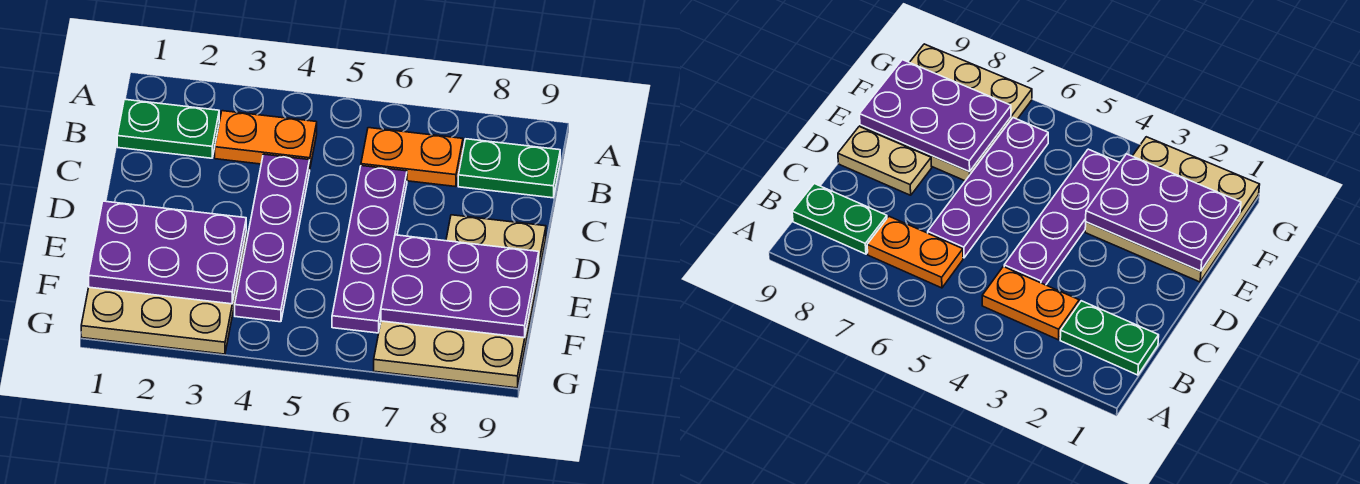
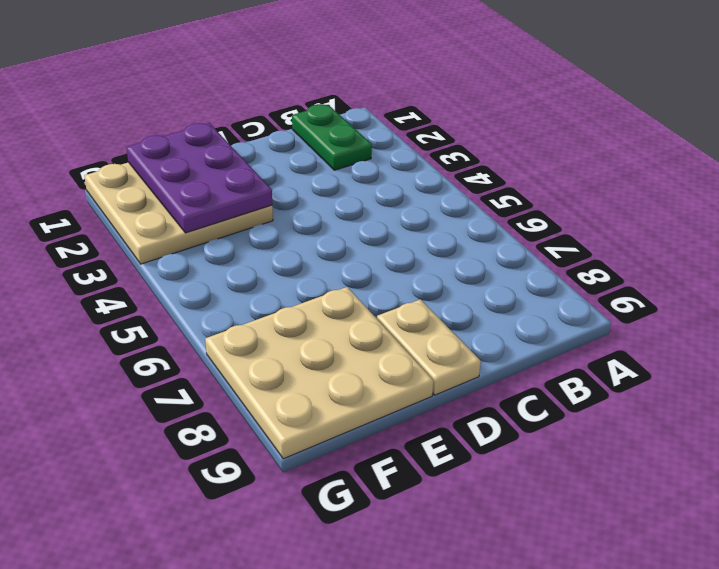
none -> orange plate B3:B4 level 1
none -> orange plate B6:B7 level 1

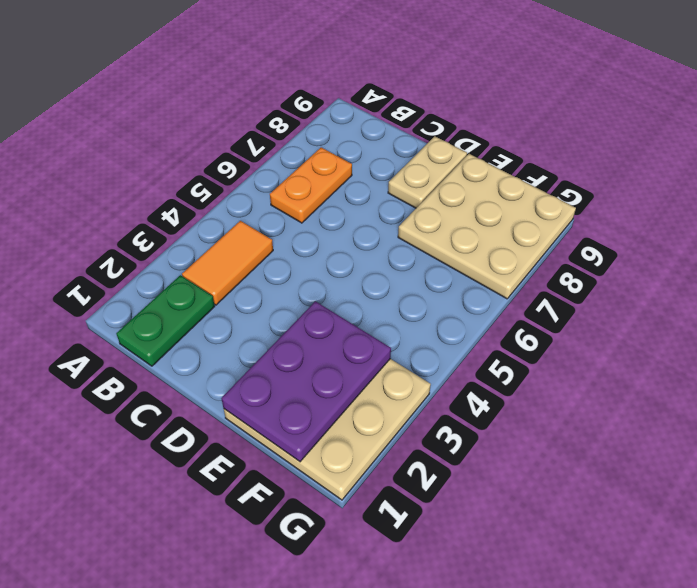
orange tile B3:B4 level 1 -> orange plate B3:B4 level 1
none -> green plate B8:B9 level 1
none -> purple plate C4:F4 level 1

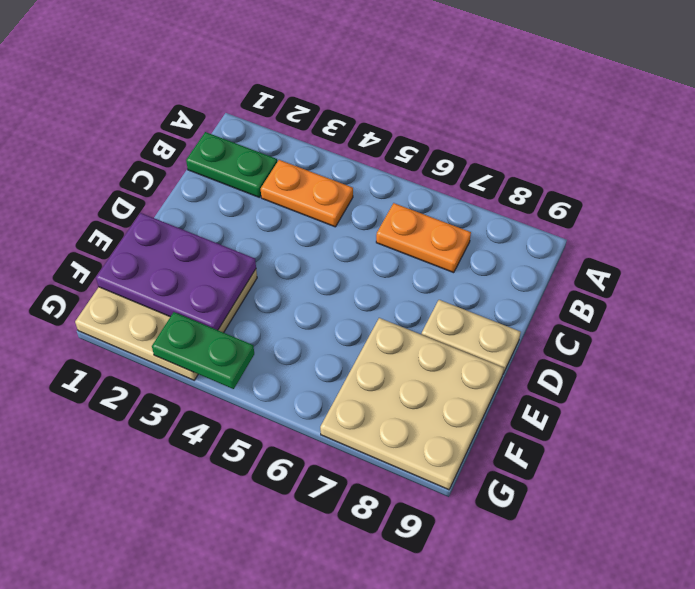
green plate G3:G4 level 2 -> green plate B8:B9 level 1
none -> purple plate C4:F4 level 1
none -> purple plate C6:F6 level 1

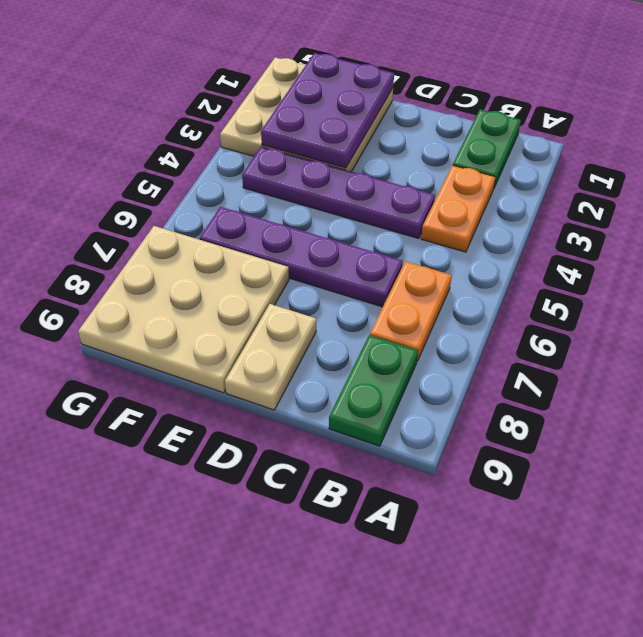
none -> purple plate E7:F9 level 2

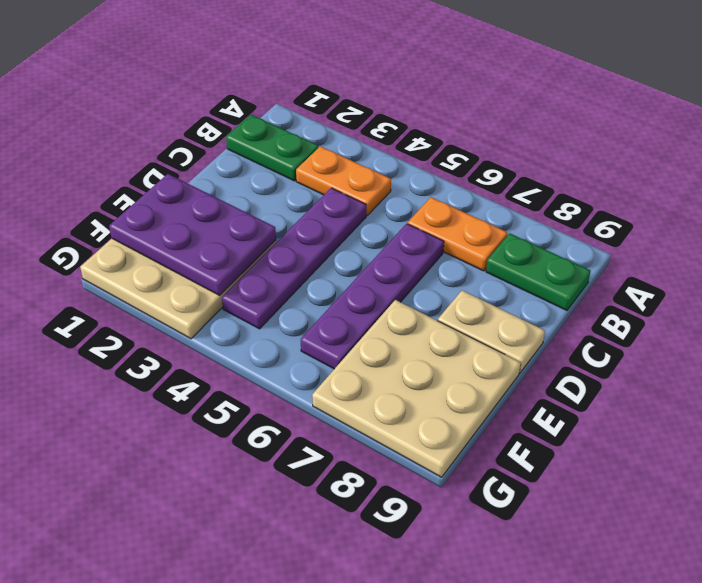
none -> purple plate E7:F9 level 2

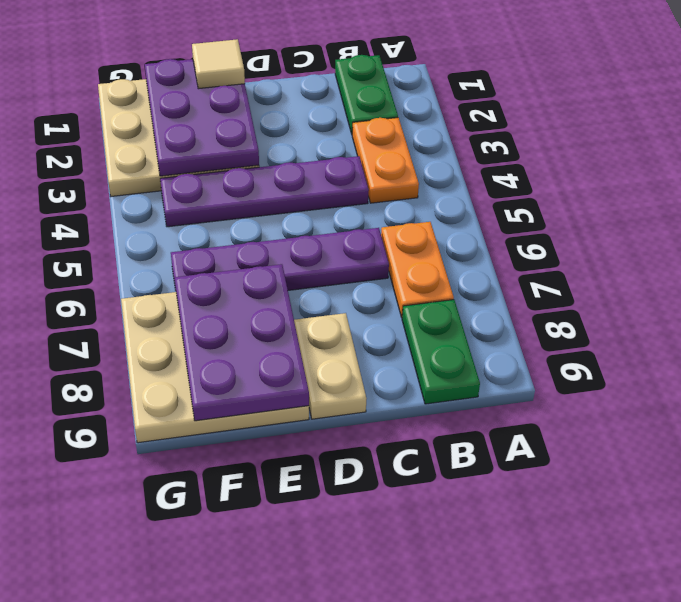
tan tile E1 level 3 -> none

